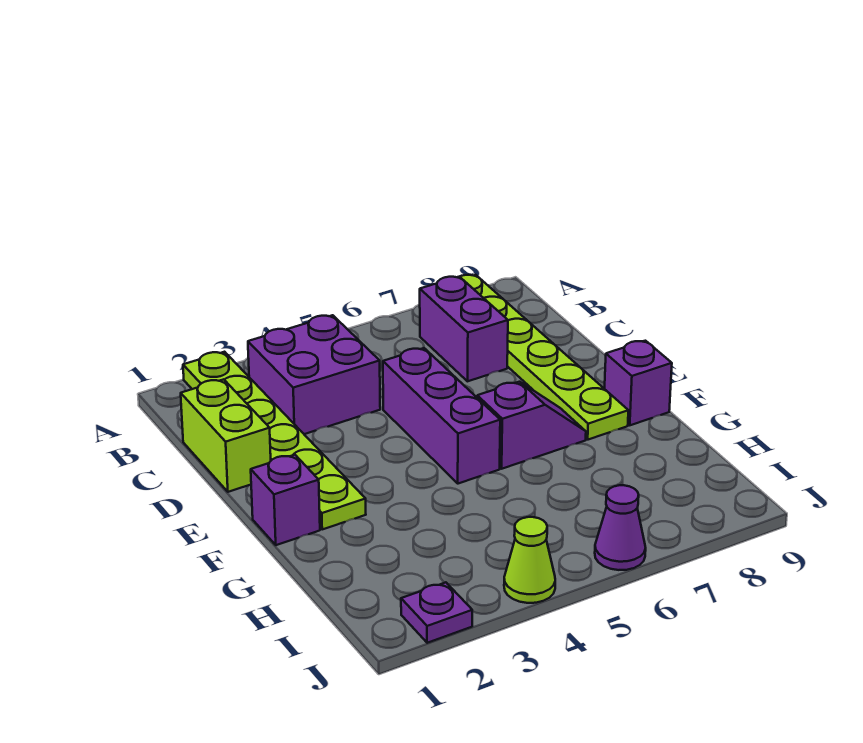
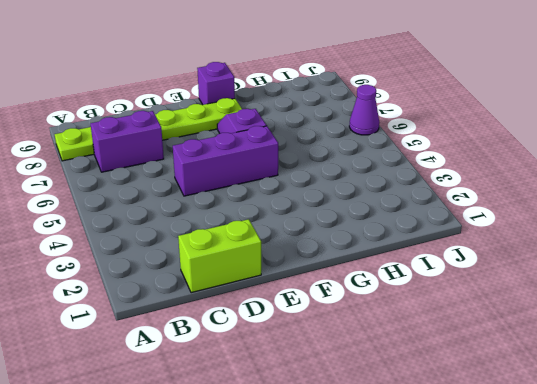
none -> lime plate A2:F2 level 1
none -> purple brick B3:C4 level 1
none -> purple brick F1 level 1

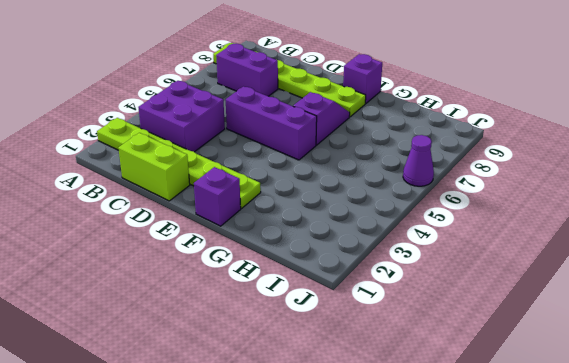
none -> purple plate J2 level 1
none -> lime cone J4 level 1

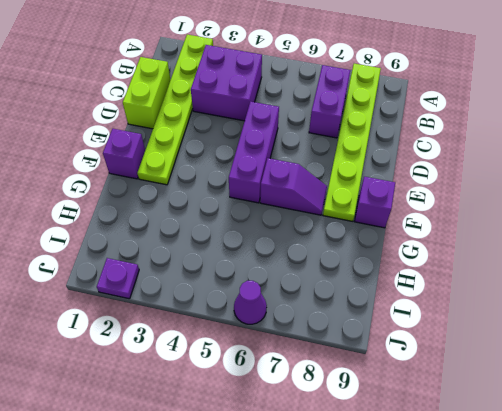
none -> lime cone J4 level 1

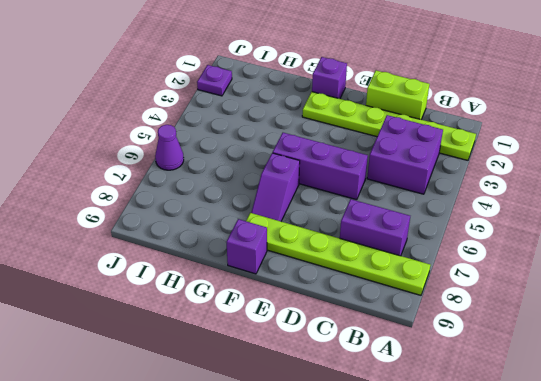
none -> lime cone J4 level 1

